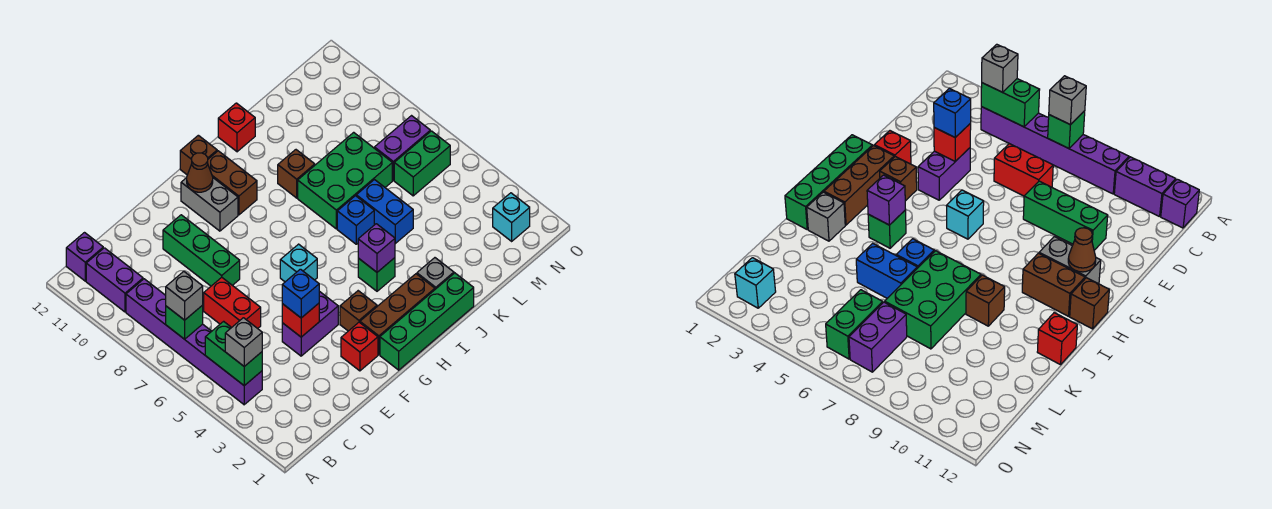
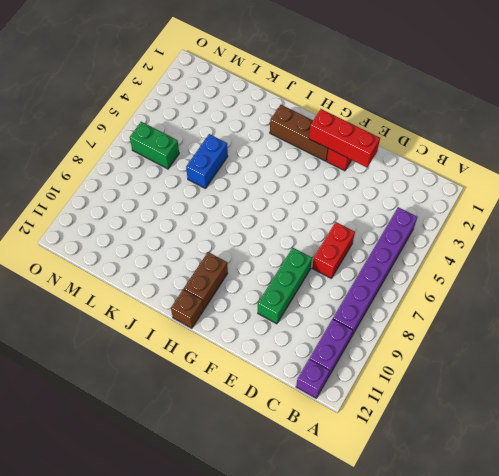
red brick E2:G2 level 2 -> none
none -> purple brick E4:F4 level 1
none -> green brick G1:J1 level 1
none -> brown brick G3 level 1
none -> cyan brick G6 level 1

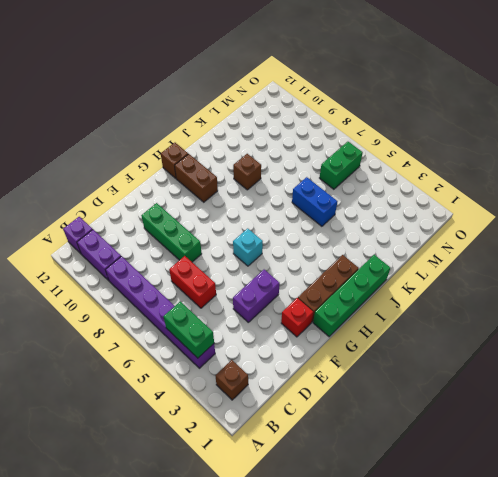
brown brick B2 level 1 -> brown brick G3 level 1
none -> grey brick G10:G11 level 1
none -> green brick I4 level 1
none -> grey brick J2 level 1
none -> blue brick J6 level 1

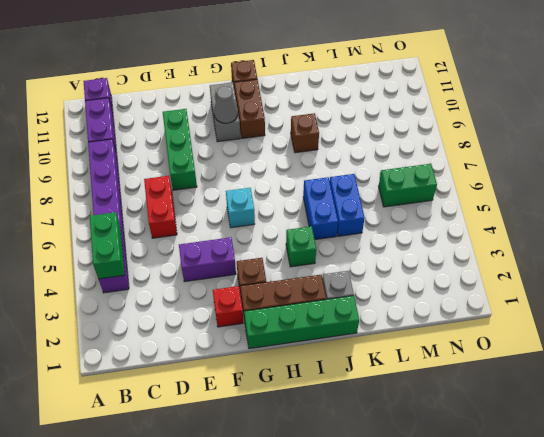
grey cone G10 level 2 -> none
blue brick J5:J6 level 1 -> blue brick J6 level 1
none -> green brick J7:L8 level 1
none -> red brick J12 level 1
none -> purple brick M7:N7 level 1
none -> cyan brick N2 level 1

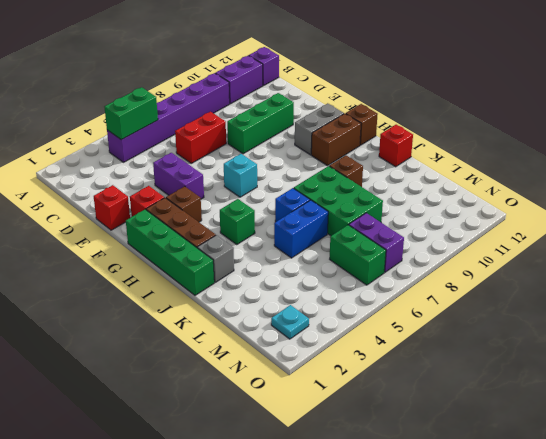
red brick E1 level 1 -> red brick E4 level 2
cyan plate N2 level 1 -> cyan brick N2 level 1
none -> green brick B7 level 2
none -> brown cone G11 level 2
none -> purple brick I4 level 2
none -> grey brick B4 level 3

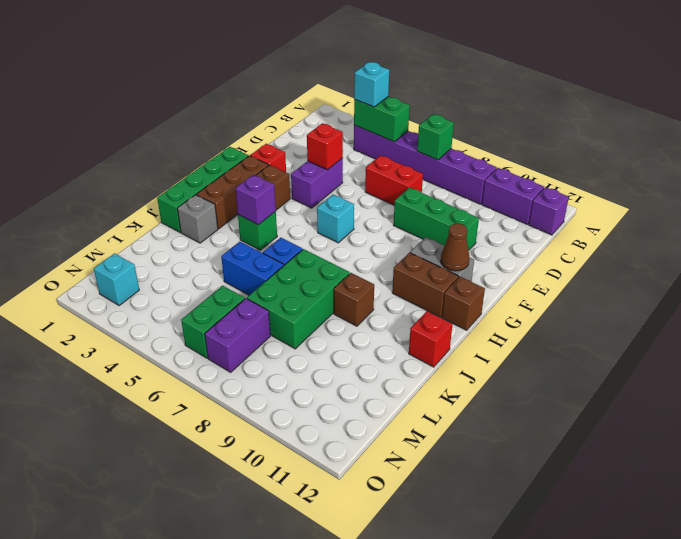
cyan brick B4 level 3 -> grey brick B4 level 3
none -> grey brick B7 level 3
none -> blue brick E4 level 3

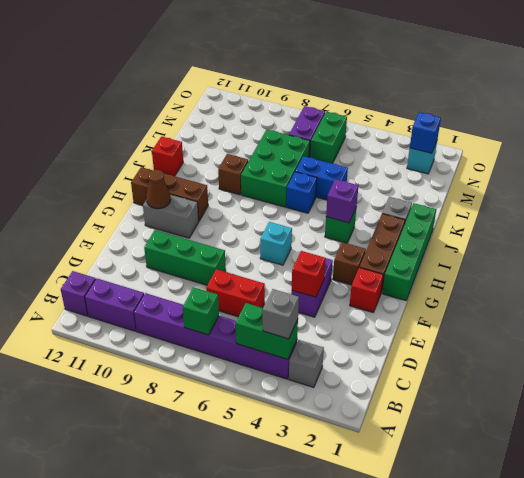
grey brick B3 level 1 -> grey brick B7 level 3
blue brick N2 level 2 -> blue brick E4 level 3

